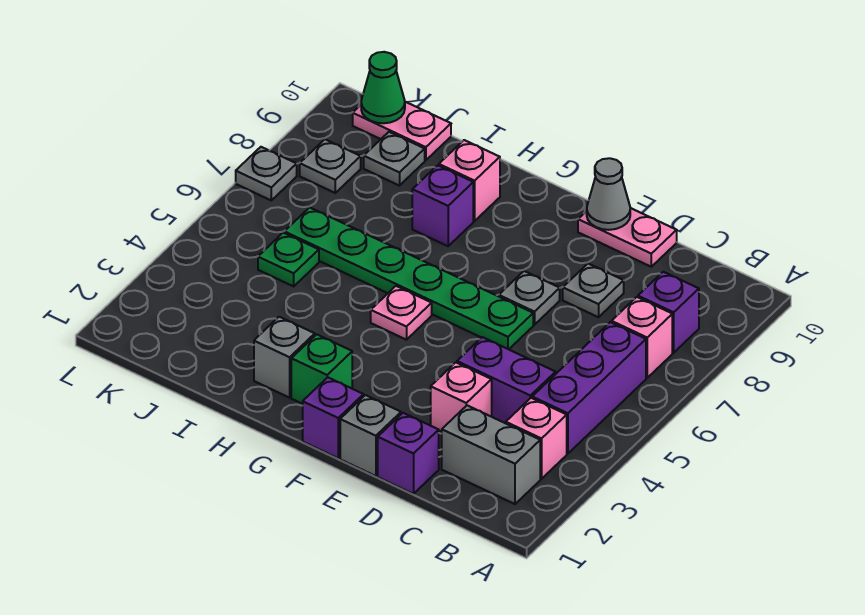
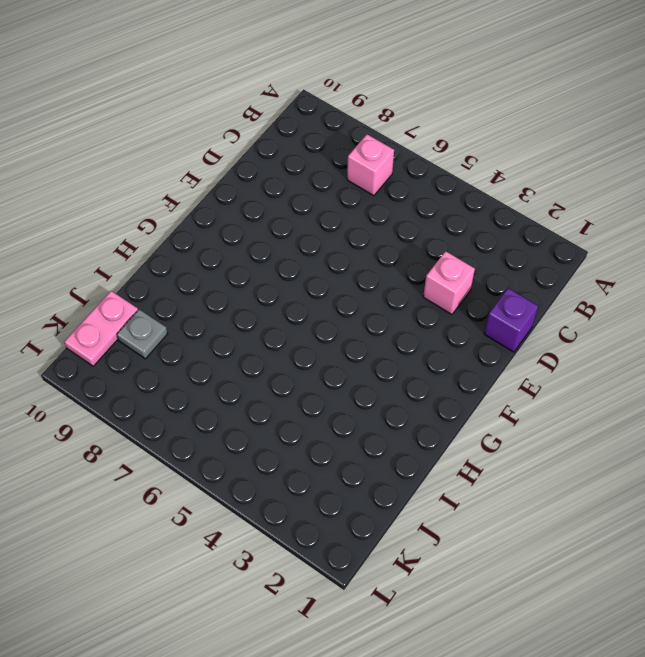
none -> grey brick B2:C2 level 1
none -> pink brick B3 level 1
none -> purple brick B4:B6 level 1

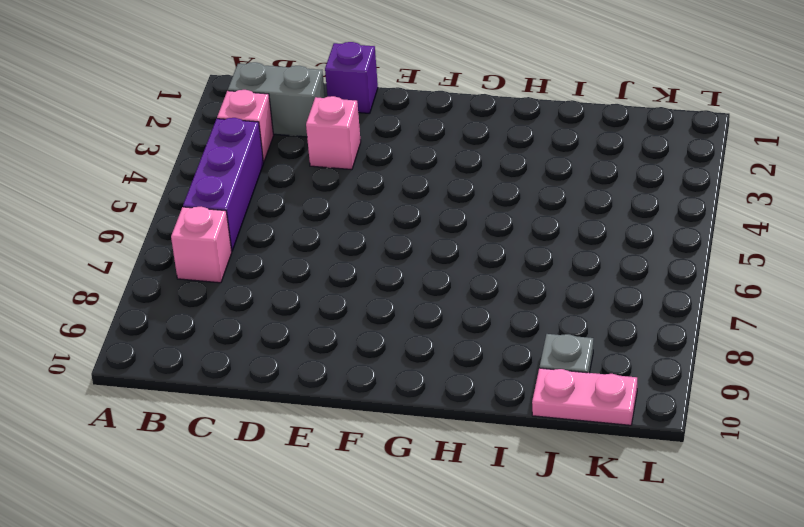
none -> purple brick B8 level 1
none -> purple brick C4:D4 level 1
none -> grey plate D8 level 1

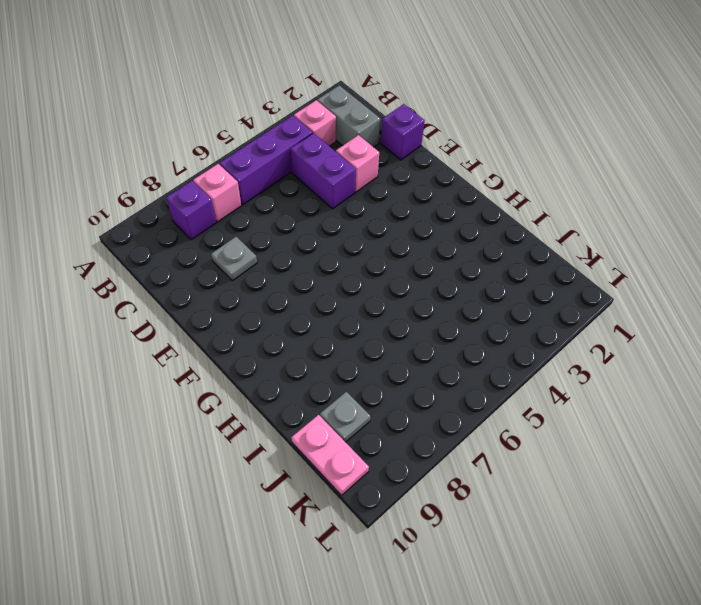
none -> pink plate D10:E10 level 1
none -> grey brick E1 level 1
none -> green plate E6:J6 level 1

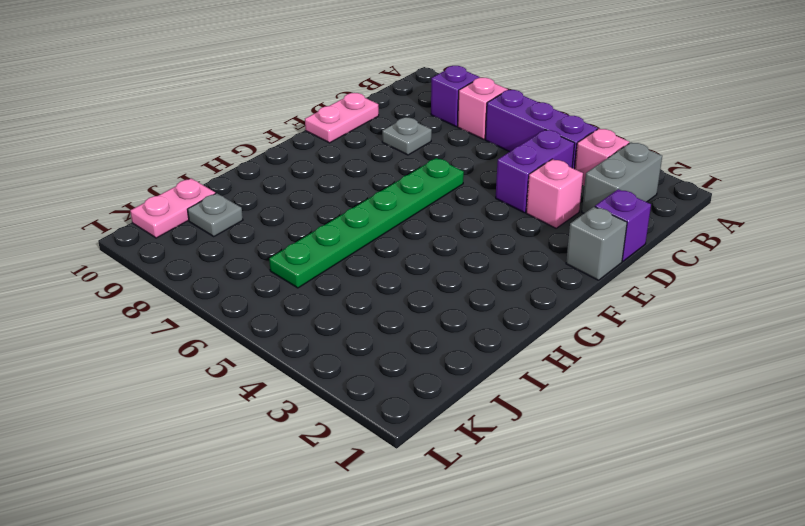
none -> grey plate E7 level 1
none -> purple brick F1 level 1
none -> green brick G2 level 1

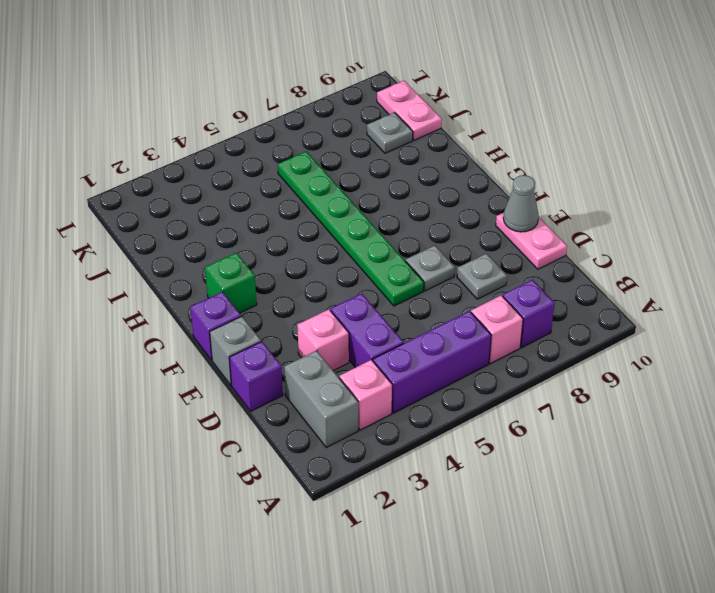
none -> pink plate G5 level 1
none -> grey brick H2 level 1
none -> purple brick H8 level 1

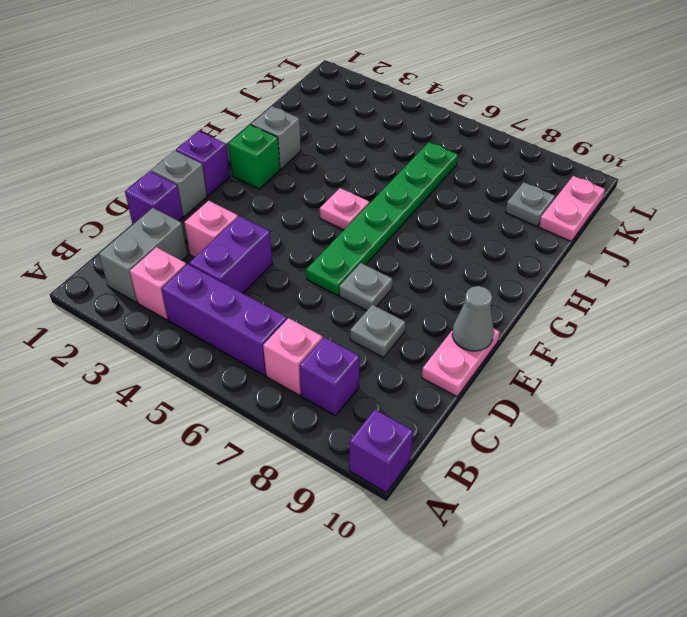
purple brick A10 level 1 -> purple brick H8 level 1
none -> pink brick H9 level 1
none -> green plate J5 level 1
none -> grey plate K8 level 1

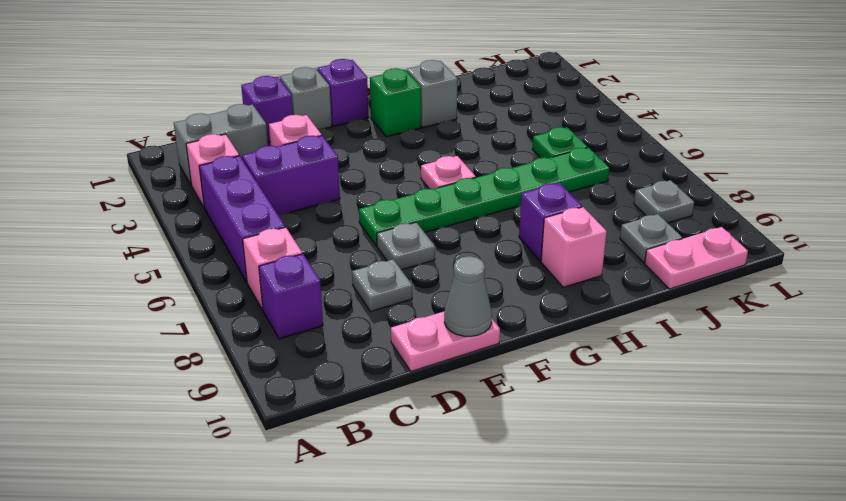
none -> grey plate L7 level 1
none -> green cone K10 level 2

